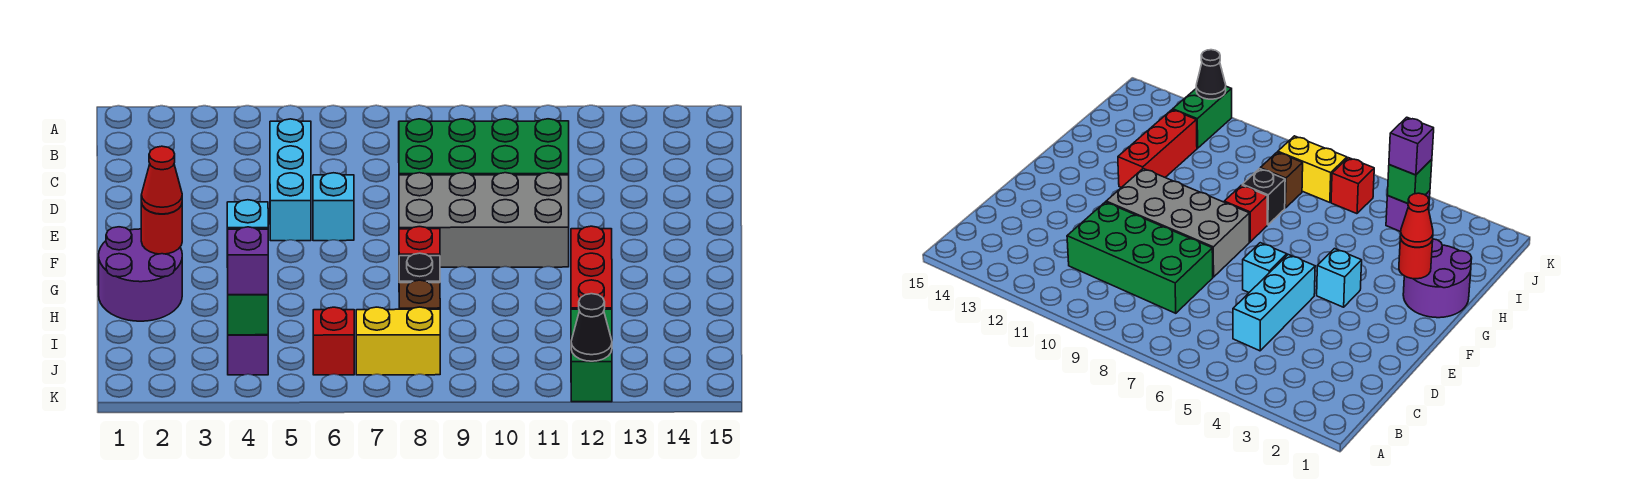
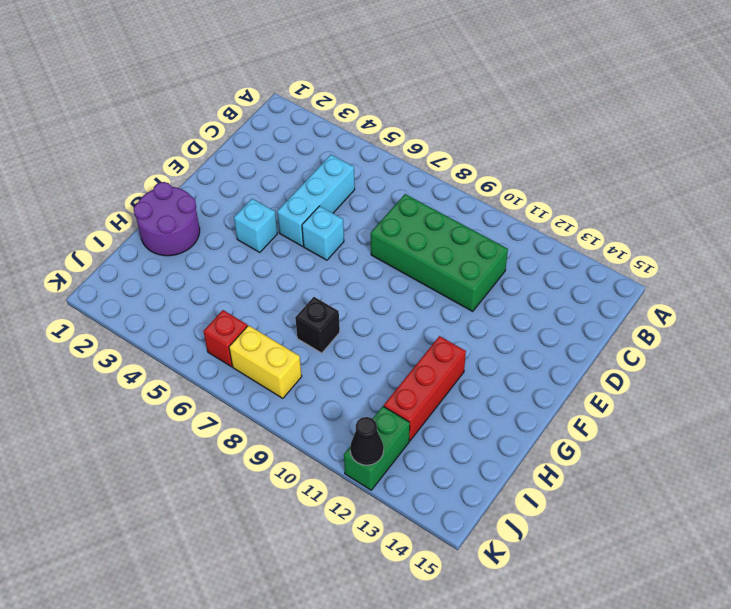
none -> grey brick E8:F11 level 1
none -> red brick G8 level 1
none -> brown brick I8 level 1

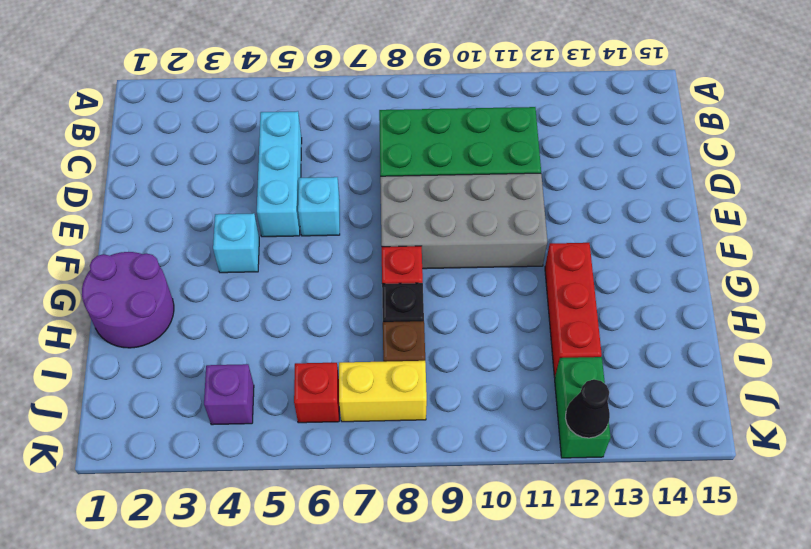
none -> red round brick G2 level 2
none -> green brick J4 level 2
none -> red cone G2 level 3

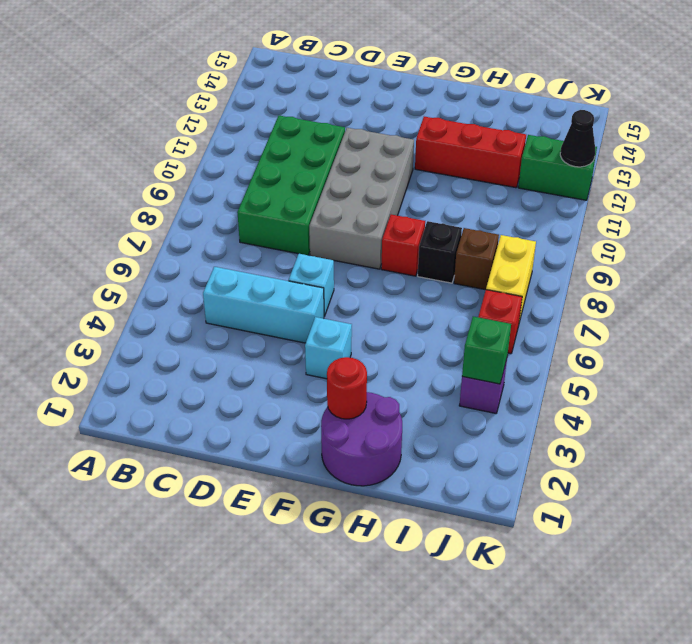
none -> red cone G2 level 3
none -> purple brick J4 level 3

